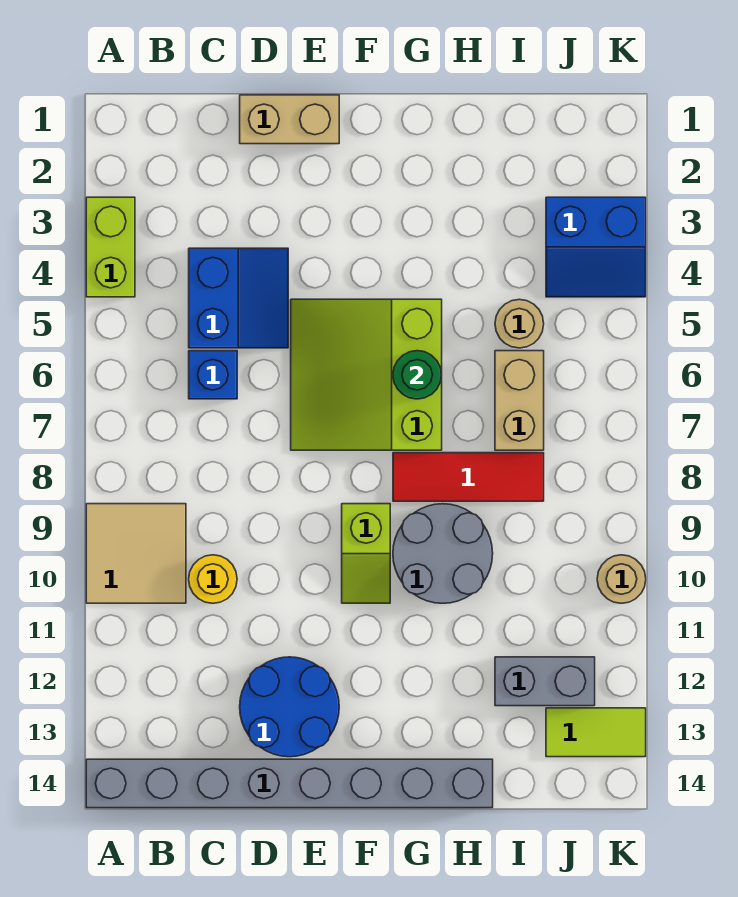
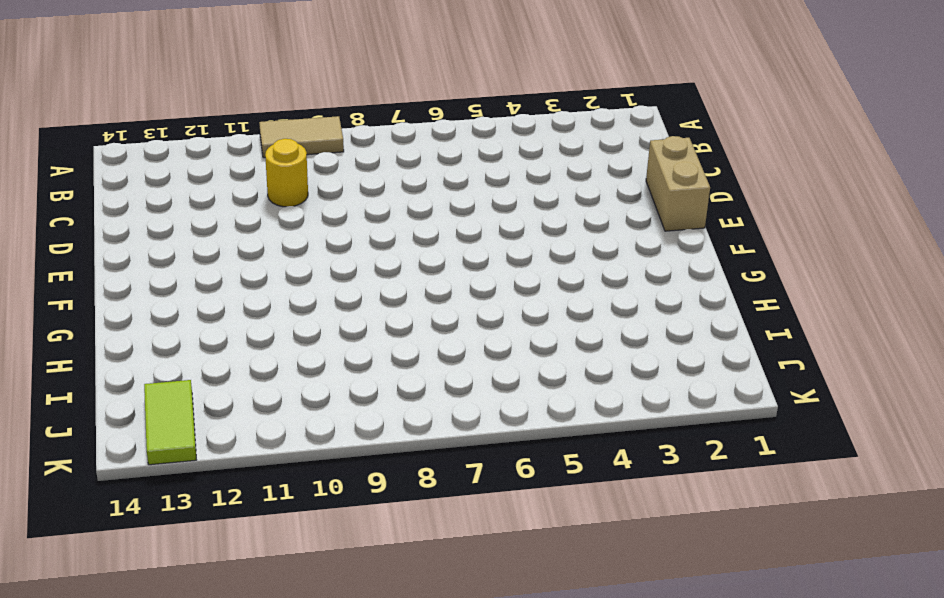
tan tile A9:A10 level 1 -> tan tile A9:B10 level 1
none -> lime brick A3:A4 level 1
none -> grey brick A14:H14 level 1
none -> blue slope C4:D5 level 1 top C

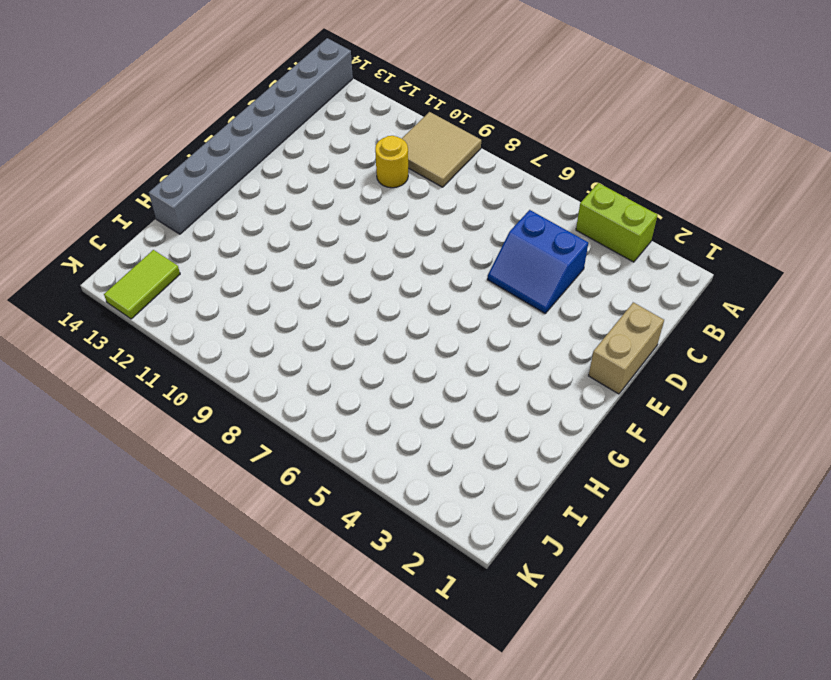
none -> blue brick C6 level 1
none -> blue round brick D12:E13 level 1
none -> lime slope E5:G7 level 1 top G

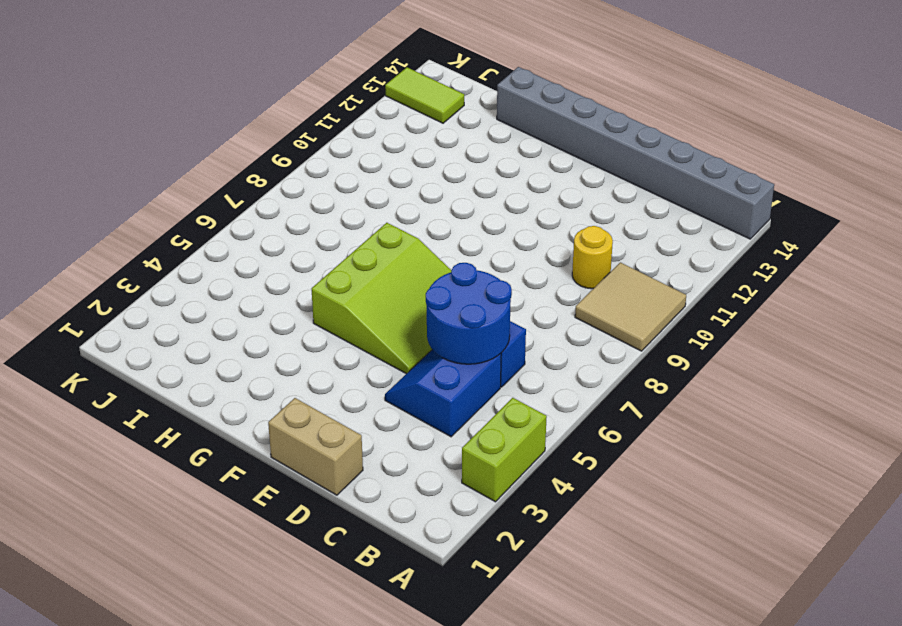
blue round brick C5:D6 level 2 -> blue round brick D12:E13 level 1
none -> lime slope F9:F10 level 1 top 9
none -> red tile G8:I8 level 1
none -> grey round brick G9:H10 level 1

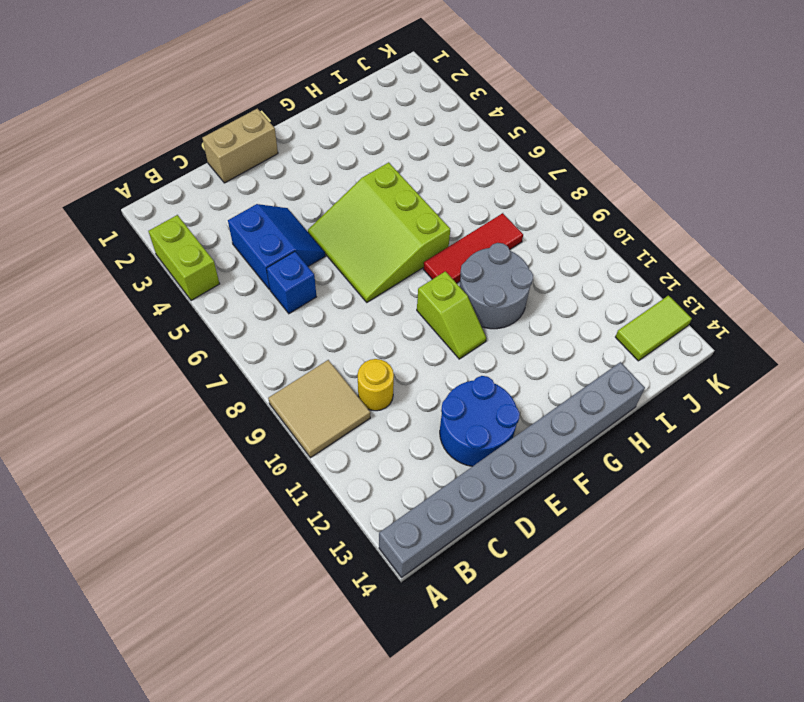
none -> tan round brick I5 level 1
none -> tan brick I6:I7 level 1
none -> grey brick I12:J12 level 1

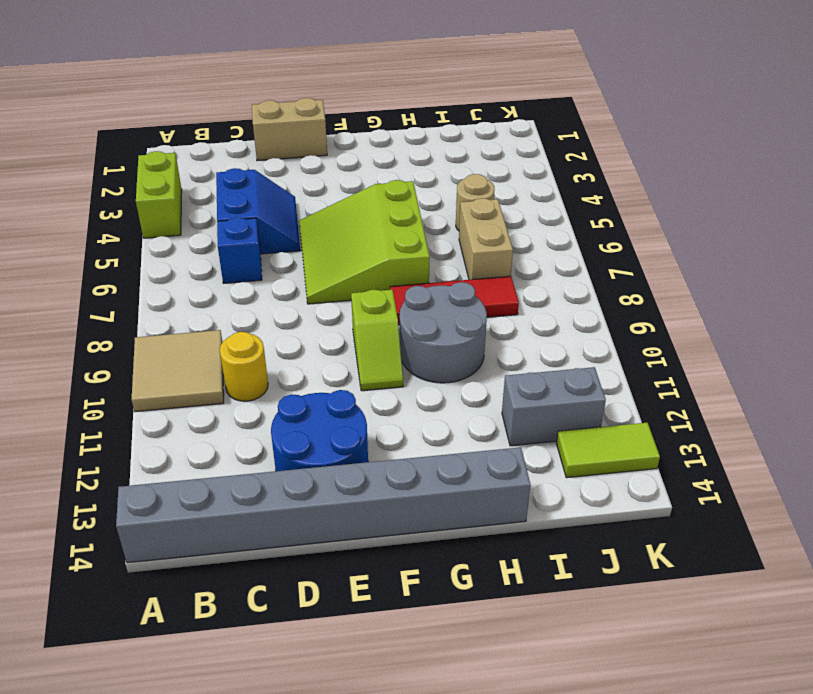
none -> blue slope J3:K4 level 1 top 3
none -> tan round brick K10 level 1
none -> green round brick G6 level 2

